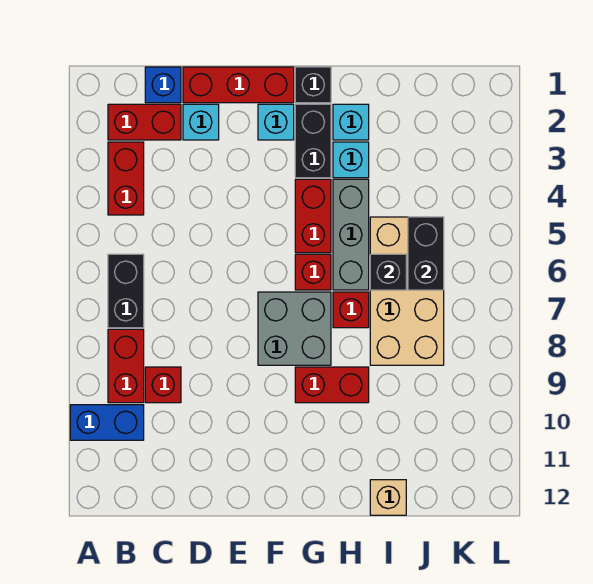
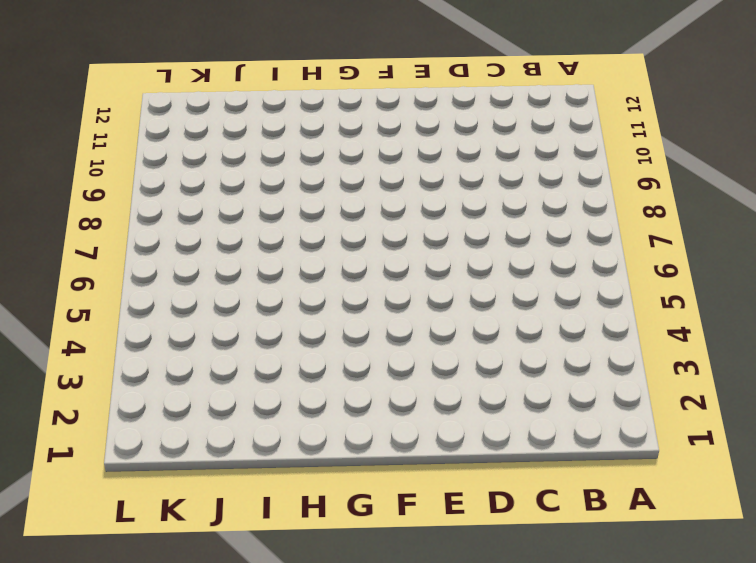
none -> blue brick A10:B10 level 1
none -> red brick B2:C2 level 1
none -> red brick B3:B4 level 1

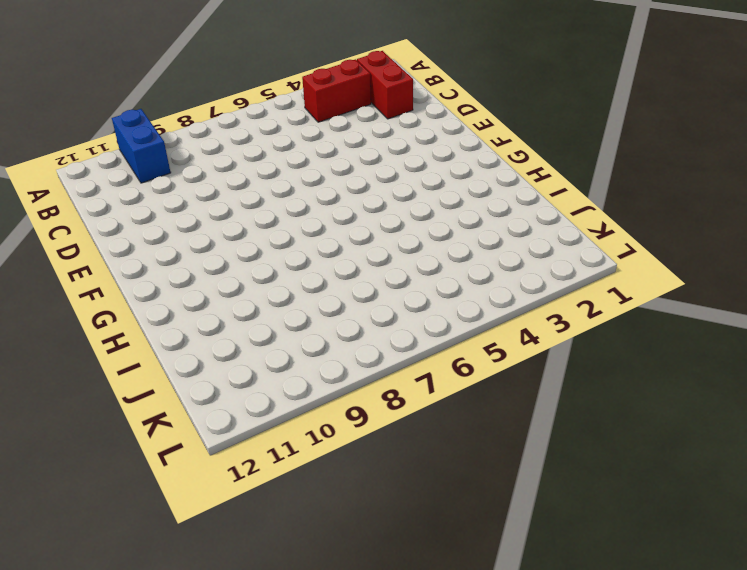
none -> black brick B6:B7 level 1
none -> red brick B8:B9 level 1
none -> blue brick C1 level 1

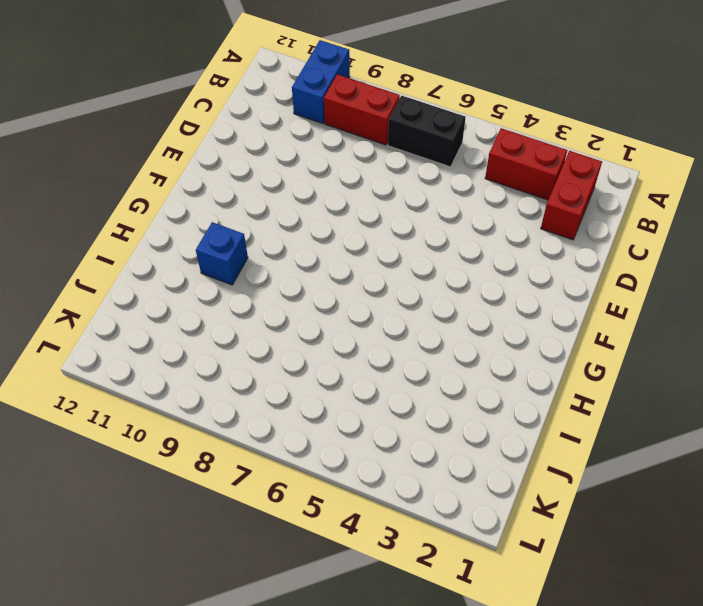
blue brick H10 level 1 -> blue brick C1 level 1
none -> red brick C9 level 1
none -> red brick D1:F1 level 1
none -> cyan brick D2 level 1

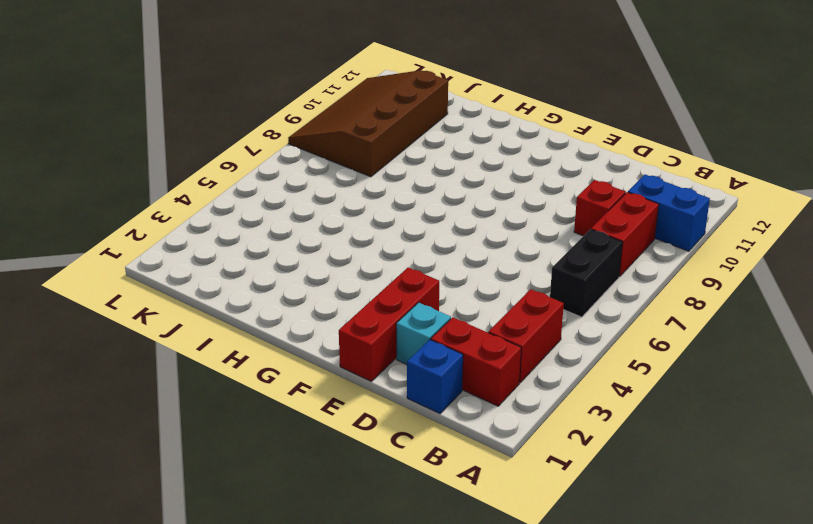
red brick E1:E3 level 1 -> red brick D1:F1 level 1
brown slope J8:L11 level 1 top J -> tan brick I5:J8 level 1
none -> cyan brick F2 level 1
none -> grey brick F7:G8 level 1
none -> black brick G1 level 1

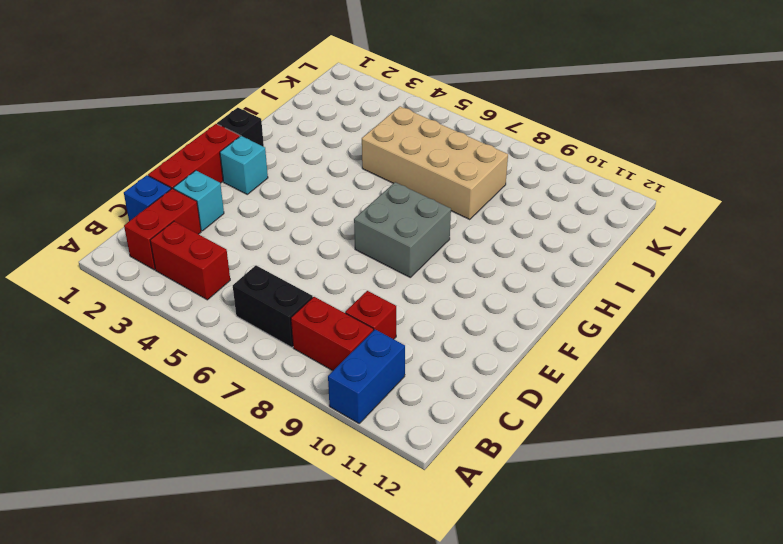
none -> black brick G2:G3 level 1
none -> red brick G4:G5 level 1
none -> red brick G6 level 1

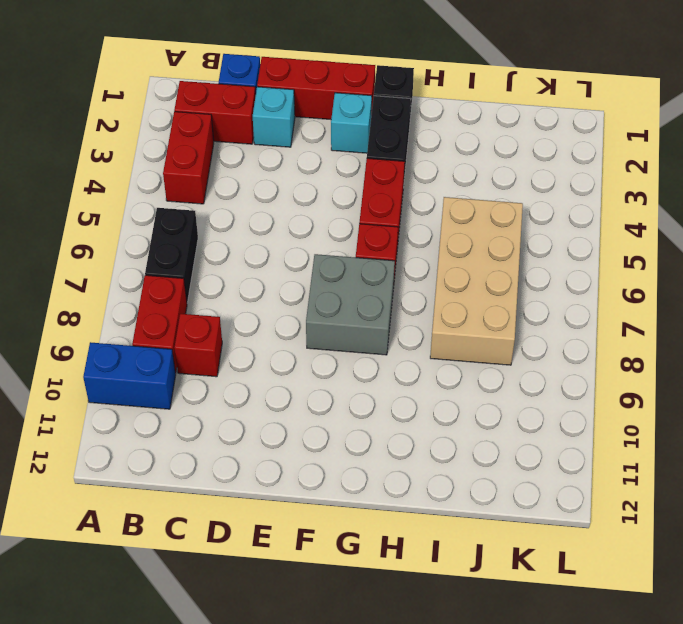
none -> red brick G9:H9 level 1
none -> cyan brick H2 level 1
none -> cyan brick H3 level 1

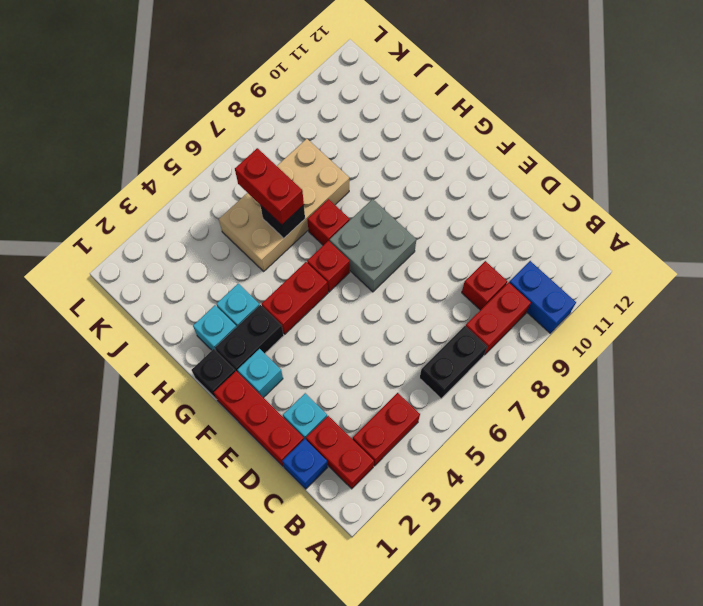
red brick I6:J6 level 3 -> red brick G9:H9 level 1
none -> grey brick H4:H6 level 1
none -> tan brick I12 level 1
none -> black brick J5:J6 level 2

